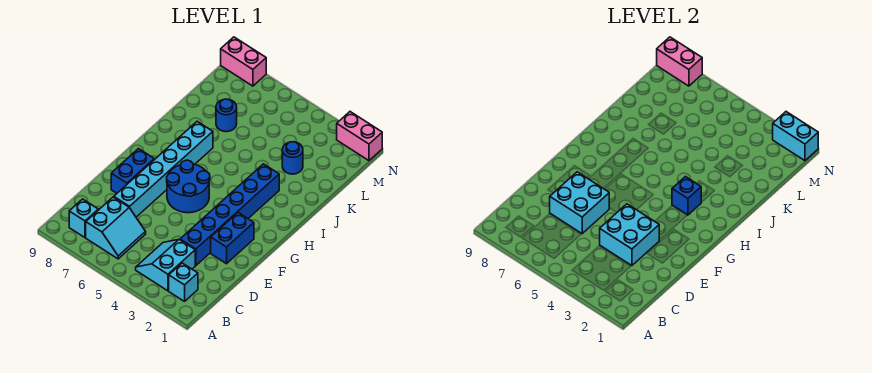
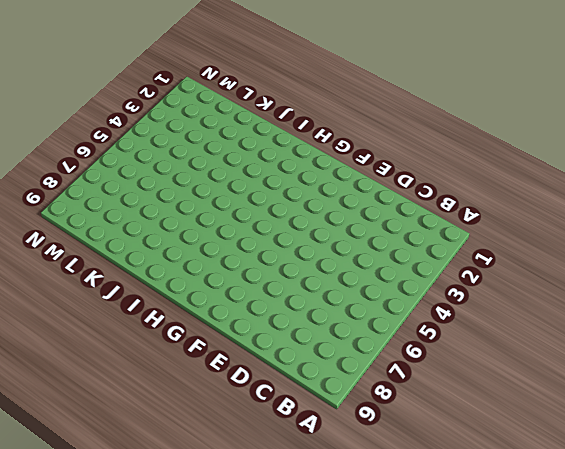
none -> cyan brick B2 level 1
none -> cyan slope B3:C4 level 1 top 3
none -> cyan slope B6:C7 level 1 top 7

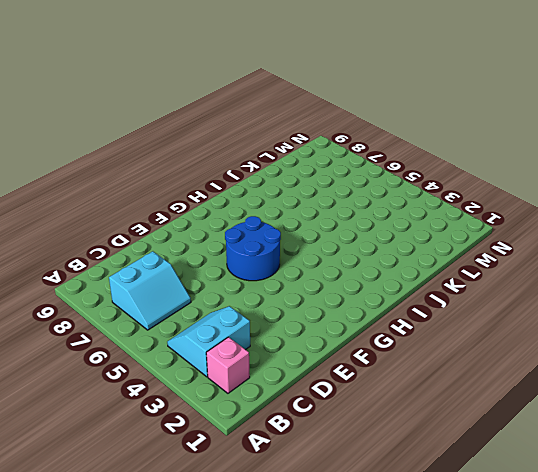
pink brick B2 level 1 -> cyan brick B2 level 1
none -> cyan brick B8 level 1
none -> blue brick D3:I3 level 1
none -> cyan brick D7:I7 level 1

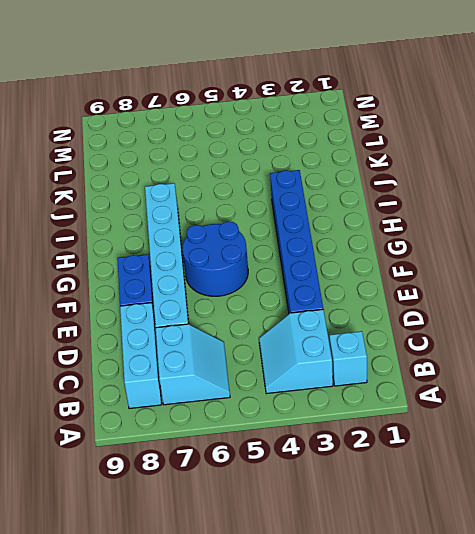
cyan brick B8:D8 level 1 -> cyan brick B8 level 1
none -> blue brick E2:F2 level 1
none -> blue round brick K3 level 1
none -> blue round brick K7 level 1

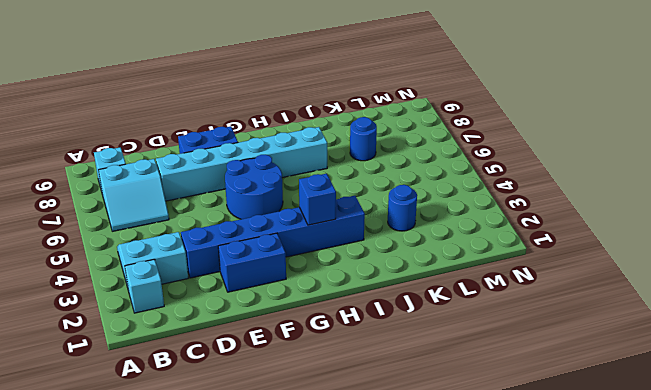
none -> pink brick N1:N2 level 1
none -> pink brick N8:N9 level 1
none -> cyan brick D3:E4 level 2

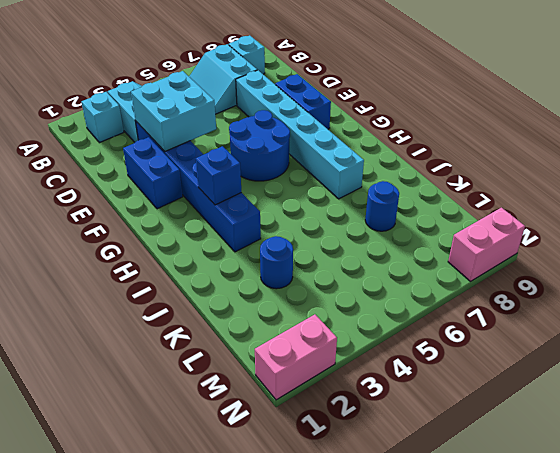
none -> cyan brick D6:E7 level 2
none -> cyan brick N1:N2 level 2
none -> pink brick N8:N9 level 2

